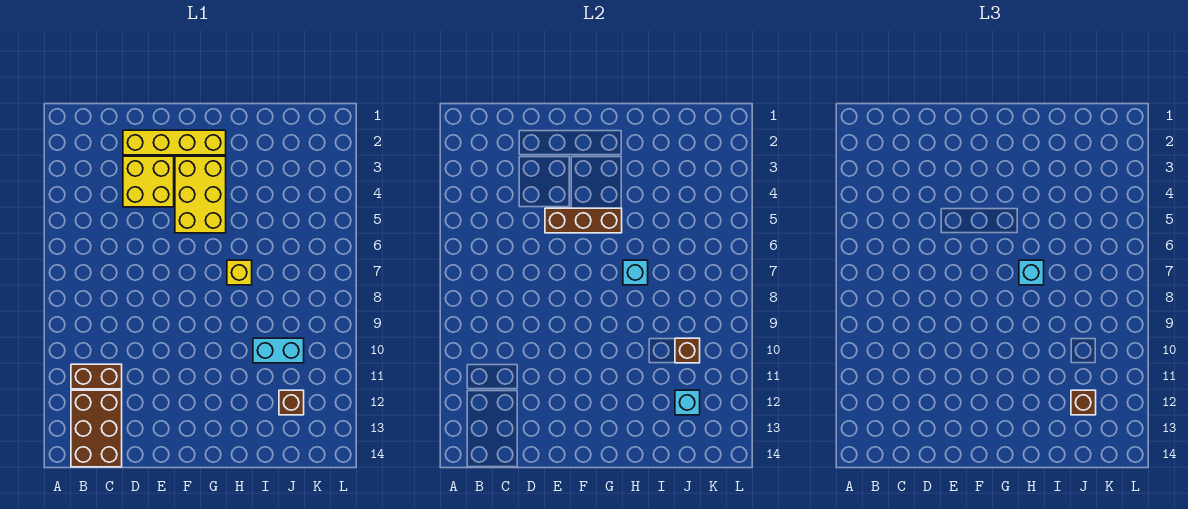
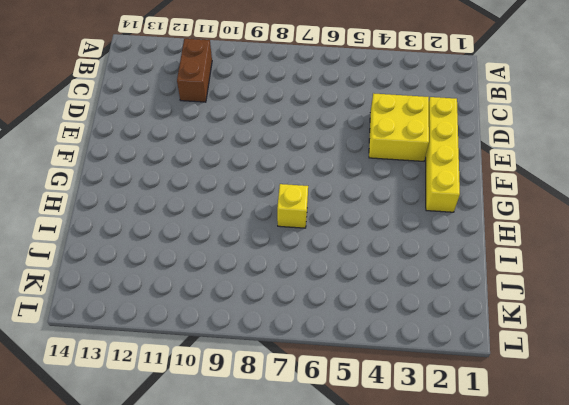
none -> brown brick B12:C14 level 1
none -> yellow brick F3:G5 level 1
none -> cyan brick I10:J10 level 1

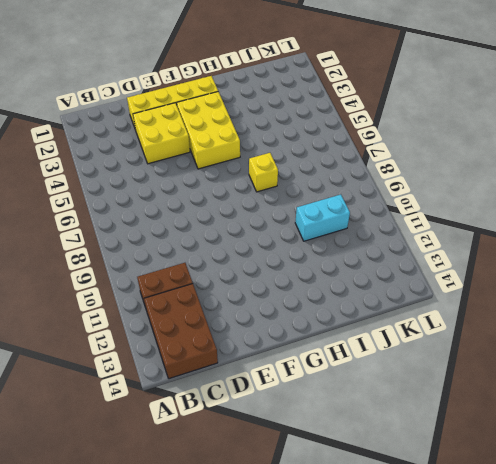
none -> brown brick J12 level 1
none -> brown brick E5:G5 level 2
none -> cyan brick H7 level 2

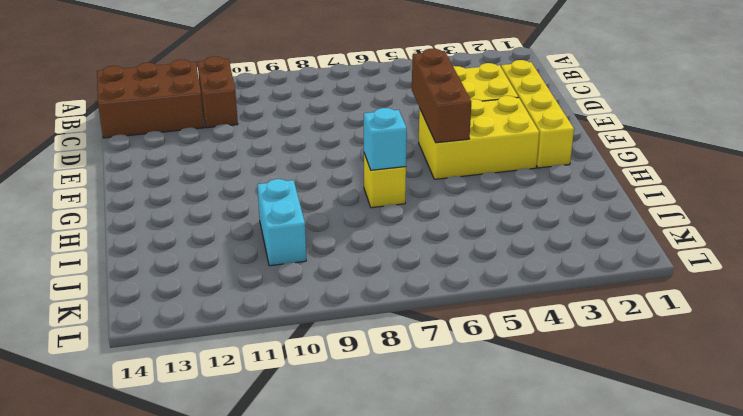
none -> brown brick J12 level 1
none -> brown brick J10 level 2
none -> cyan brick J12 level 2

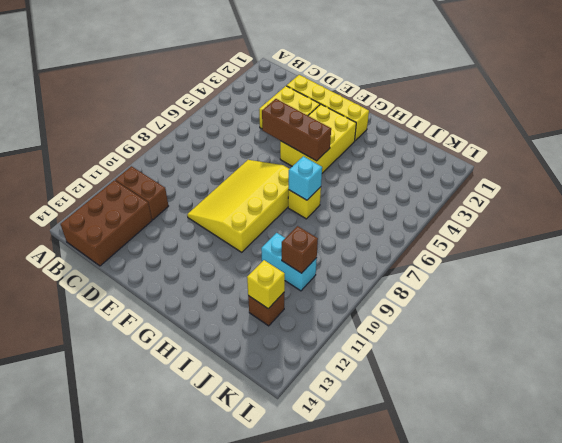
yellow slope E7:G10 level 1 top G -> none
yellow brick J12 level 2 -> cyan brick J12 level 2
none -> cyan brick H7 level 3
none -> brown brick J12 level 3

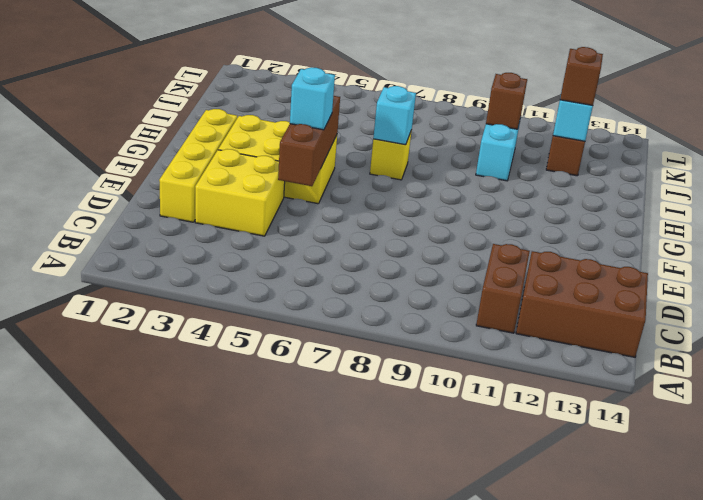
cyan brick F5 level 3 -> cyan brick H7 level 3

